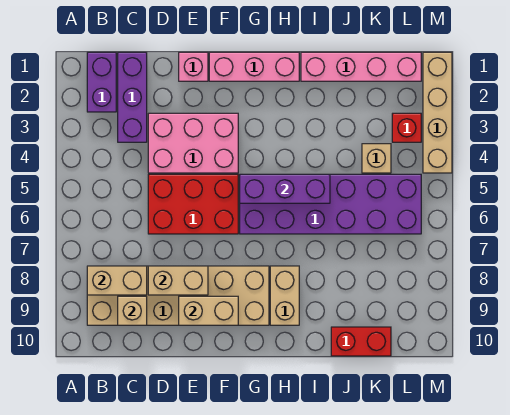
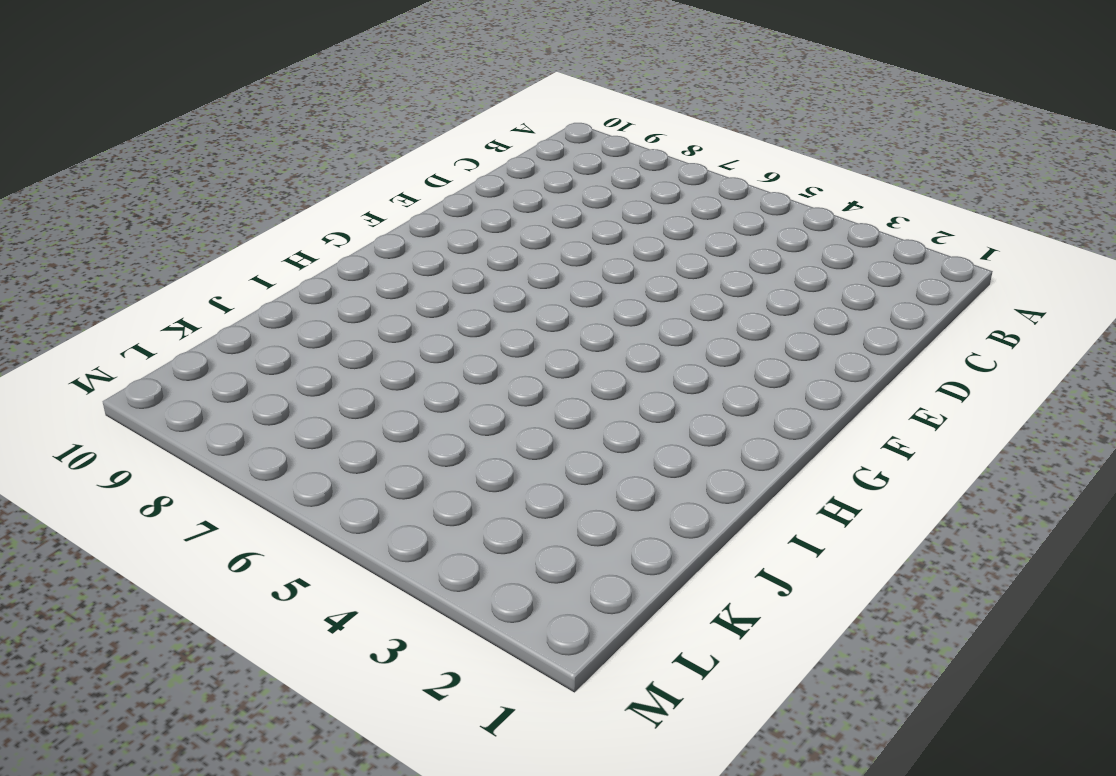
none -> purple brick B1:B2 level 1
none -> tan brick B8:G9 level 1
none -> purple brick C1:C3 level 1

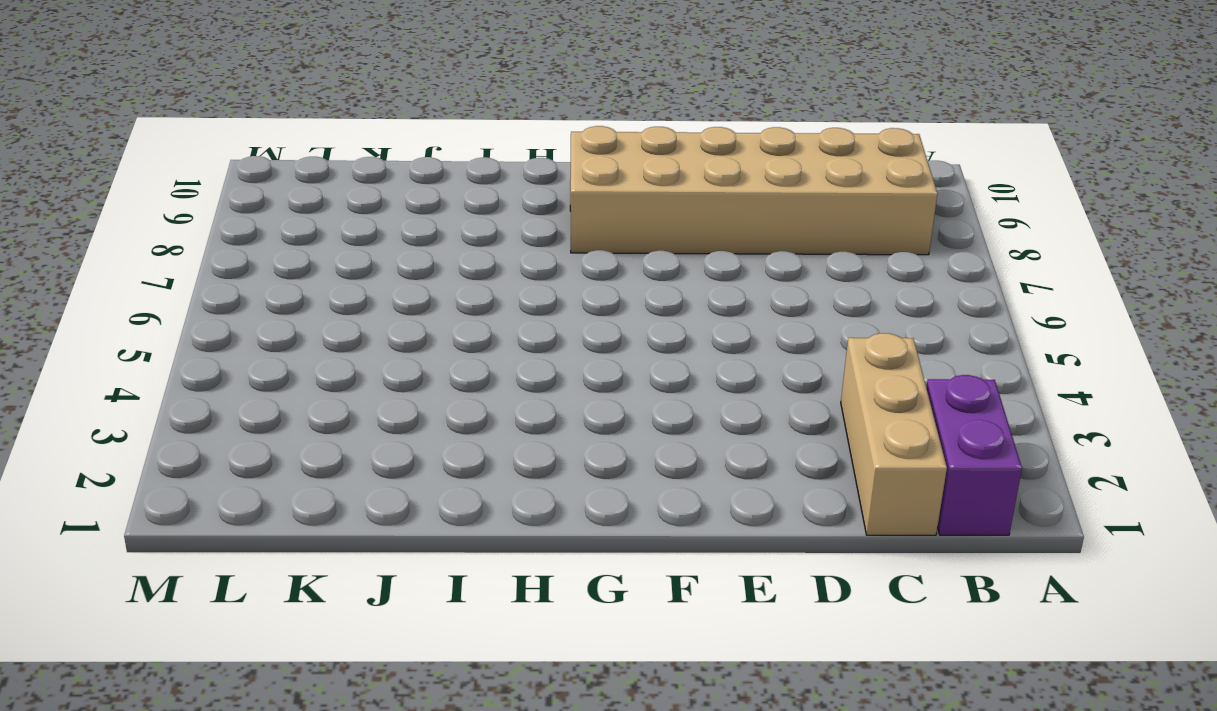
tan brick C1:C3 level 1 -> purple brick C1:C3 level 1
none -> pink brick D3:F4 level 1
none -> red brick D5:F6 level 1
none -> pink brick E1 level 1

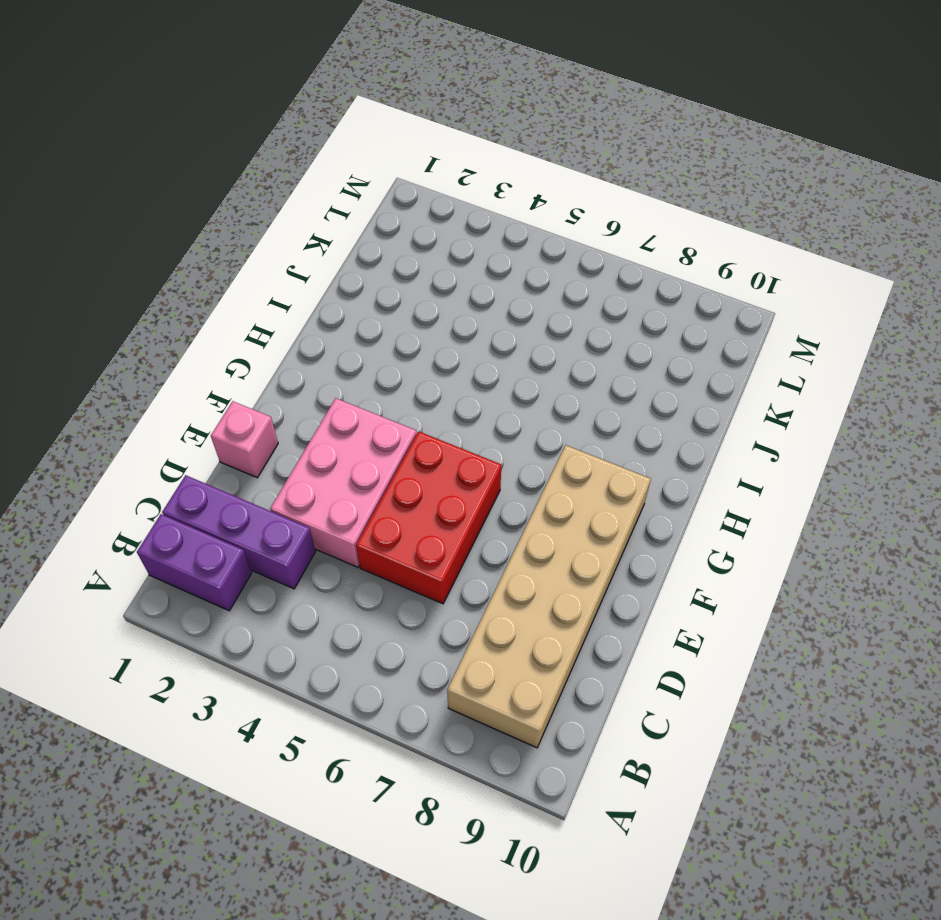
none -> pink brick F1:H1 level 1
none -> purple brick G5:L6 level 1
none -> tan brick H8:H9 level 1

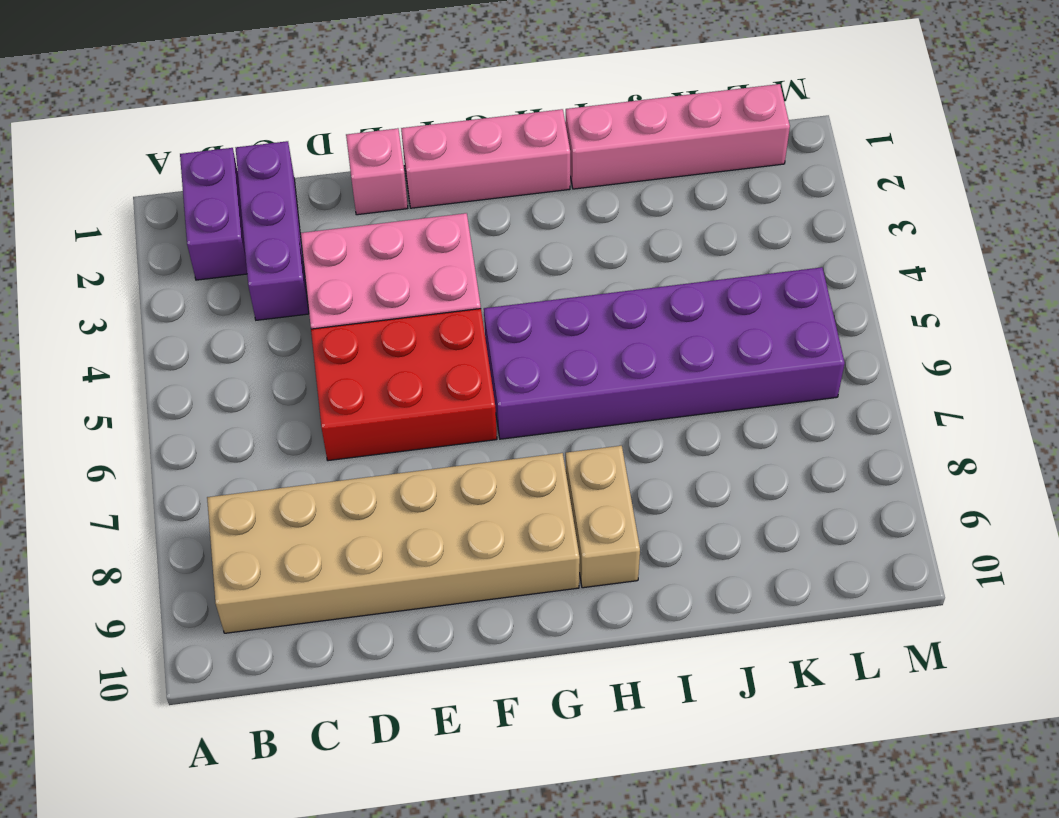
none -> red brick J10:K10 level 1
none -> tan brick K4 level 1
none -> red brick L3 level 1

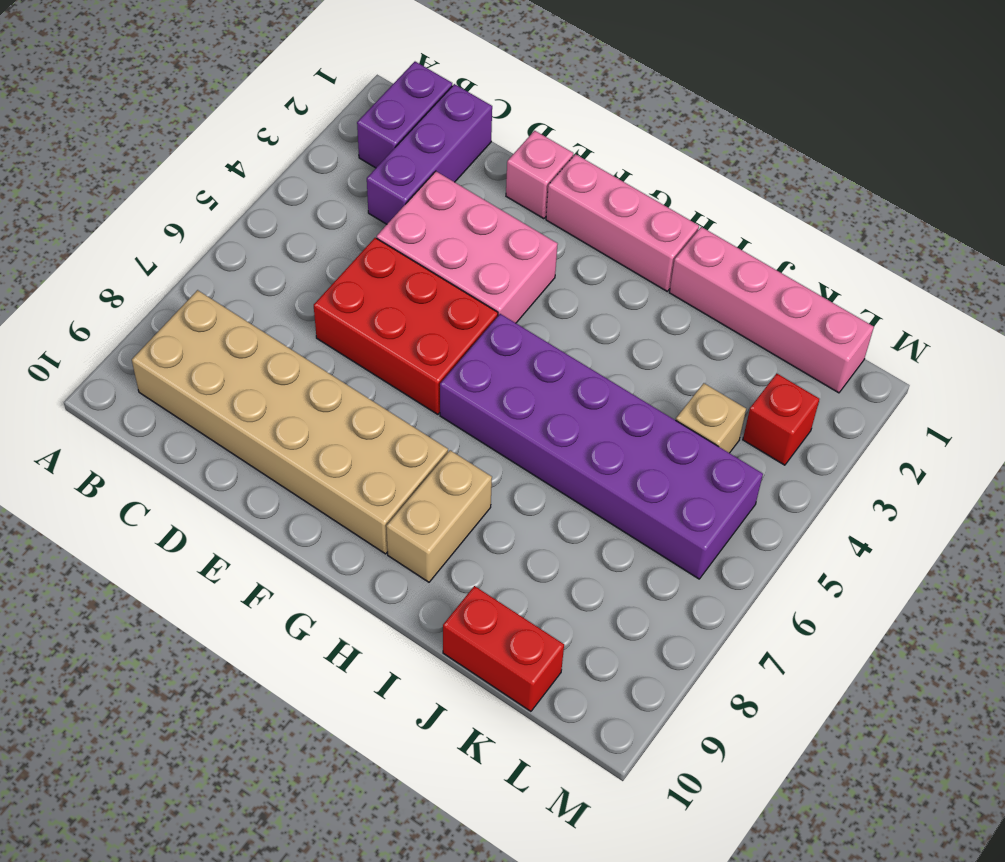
none -> tan brick M1:M4 level 1
none -> tan brick B8:C8 level 2
none -> tan brick C9 level 2

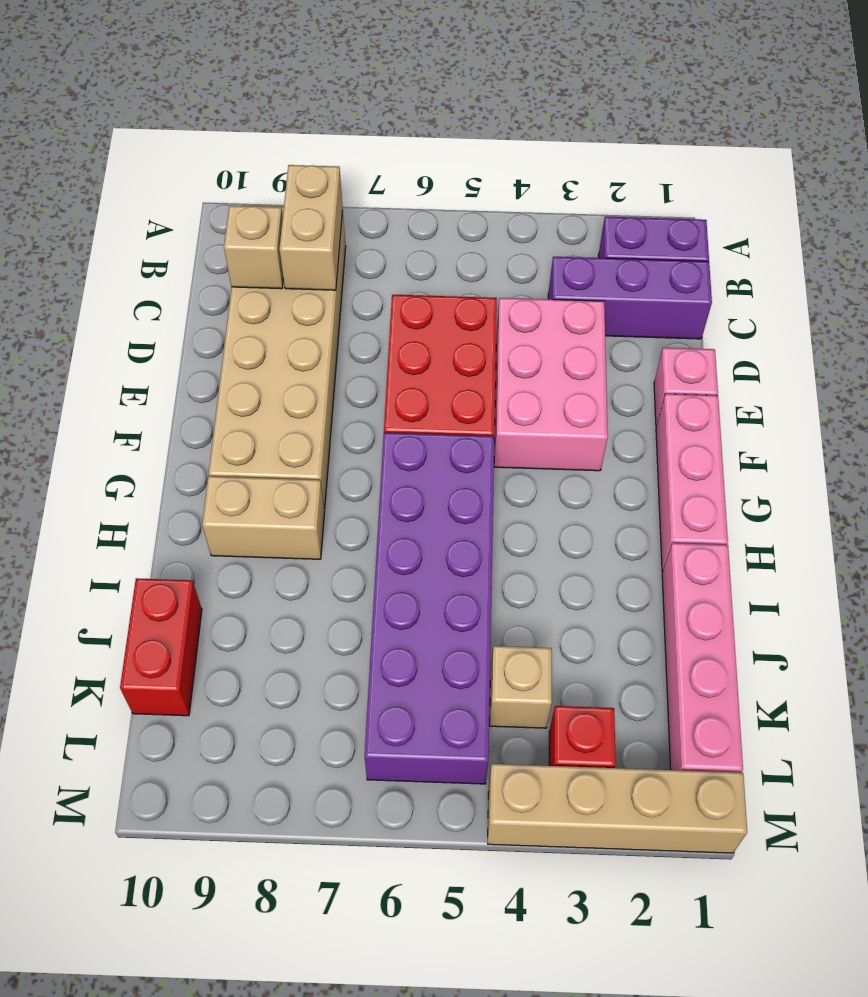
none -> tan brick D8:E8 level 2
none -> tan brick E9:F9 level 2
none -> purple brick G5:I5 level 2

